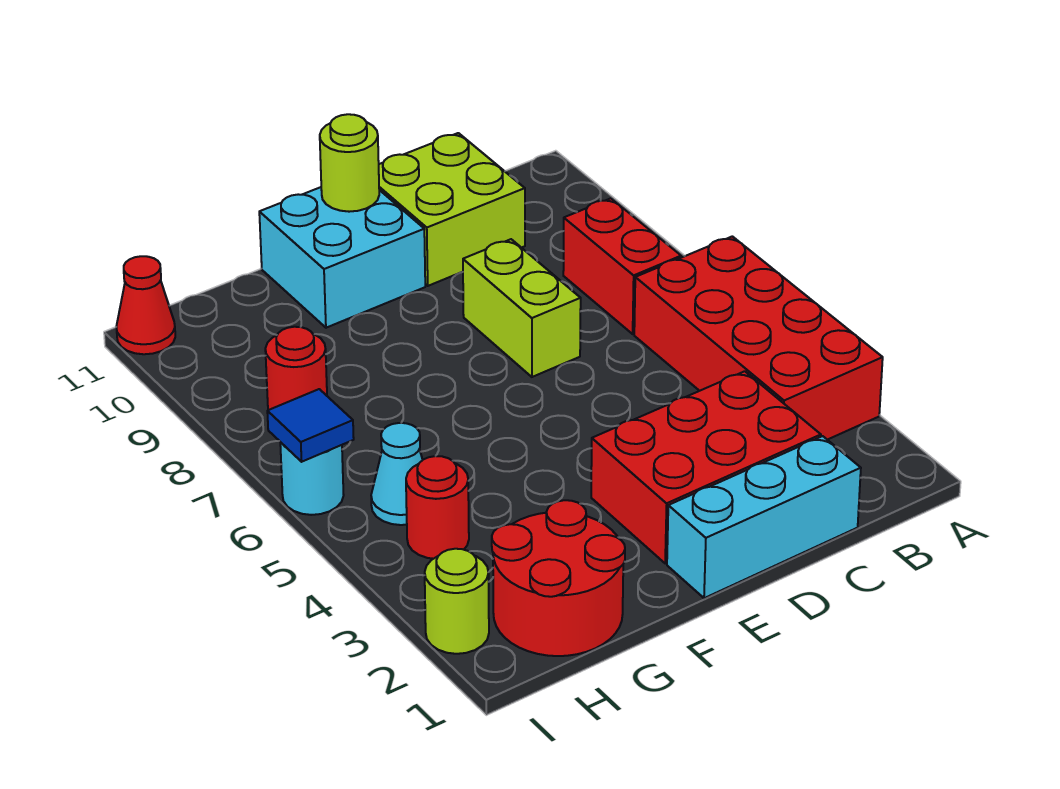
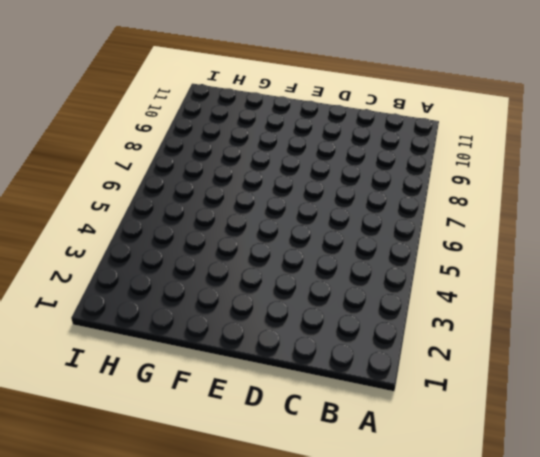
none -> red brick A3:B6 level 1
none -> red brick B7:B8 level 1
none -> cyan brick C1:E1 level 1

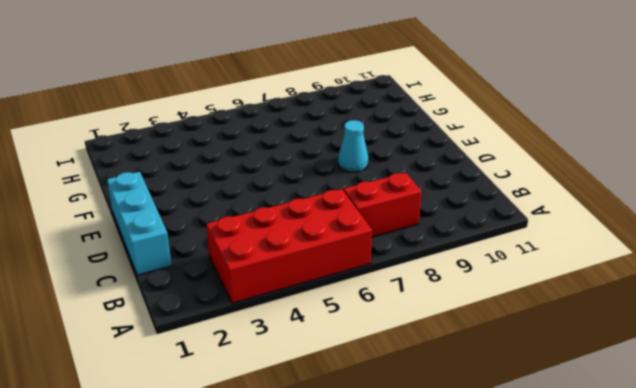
cyan cone E8 level 1 -> cyan cone H5 level 1
none -> red brick C2:E3 level 1
none -> lime brick C10:D11 level 1
none -> lime brick D7:D8 level 1

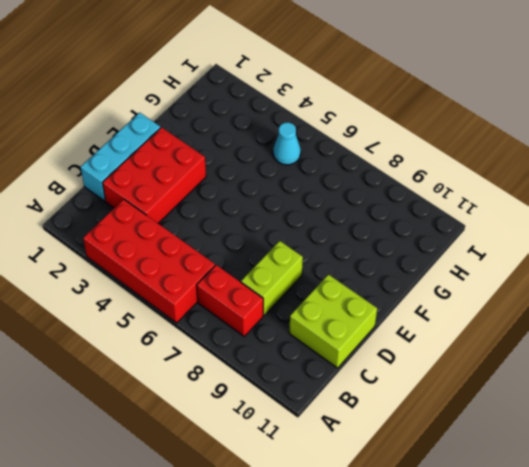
lime brick C8:D8 level 1 -> lime brick D7:D8 level 1
none -> cyan brick E10:F11 level 1
none -> red round brick G1:H2 level 1
none -> red round brick H4 level 1

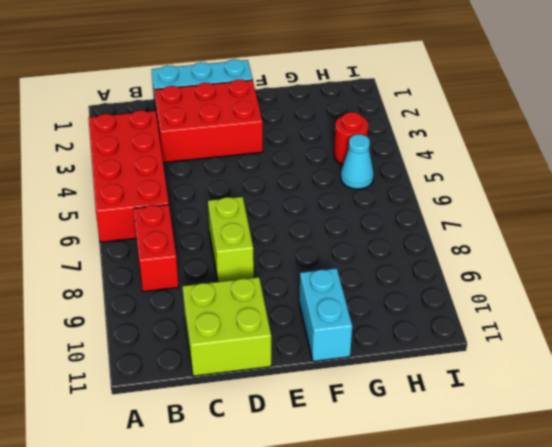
cyan brick F10:F11 level 1 -> cyan brick E10:F11 level 1
none -> red round brick G1:H2 level 1
none -> red round brick H8 level 1
none -> lime round brick I2 level 1

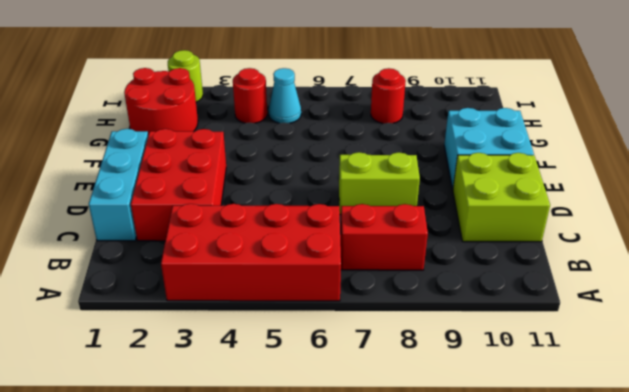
none -> cyan round brick I6 level 1
none -> red cone I11 level 1
none -> lime round brick E11 level 2

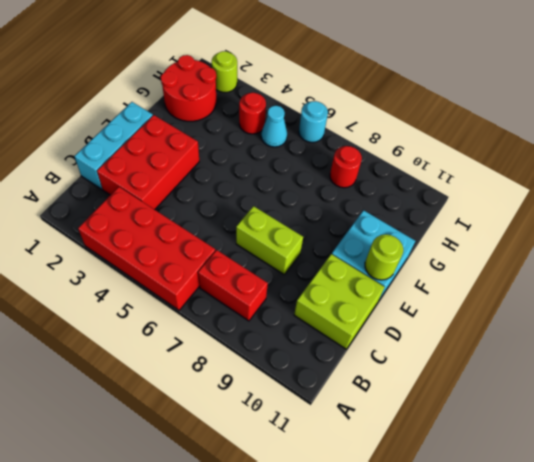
none -> red cone I11 level 1
none -> blue tile I6 level 2

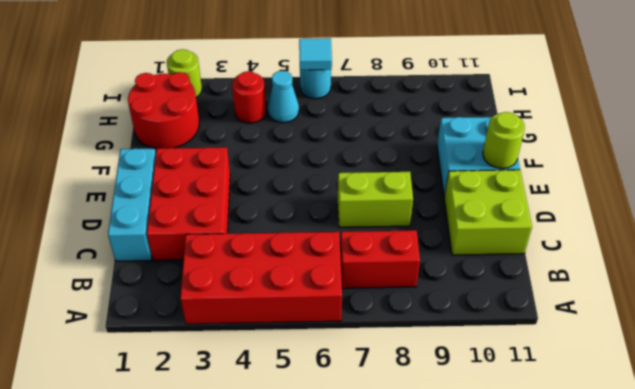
cyan tile I6 level 2 -> blue tile I6 level 2
none -> red round brick H8 level 1
none -> red cone I11 level 1

